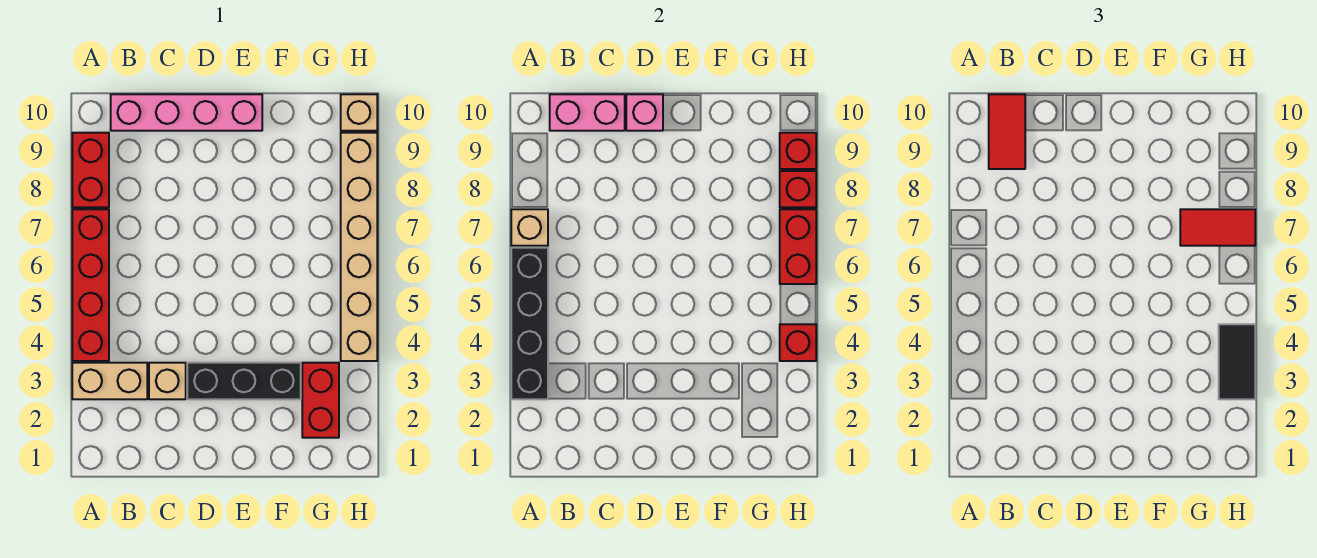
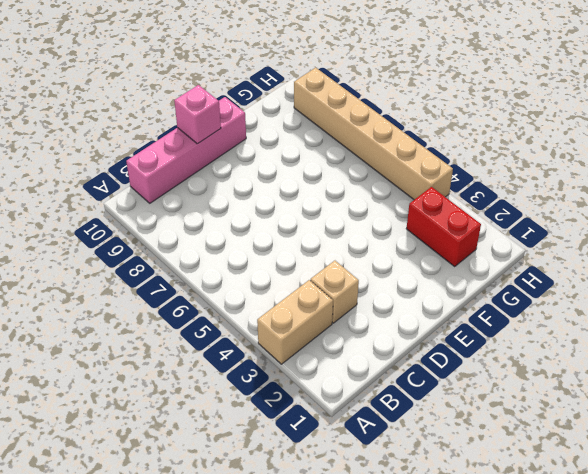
none -> red brick A4:A7 level 1
none -> red brick A8:A9 level 1
none -> black brick D3:F3 level 1

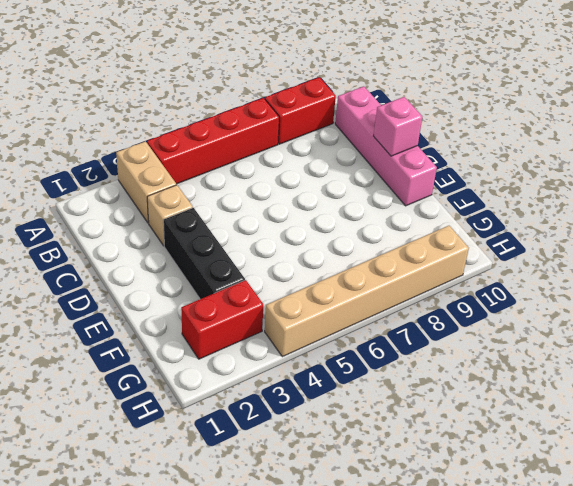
none -> tan brick H10 level 1
none -> black brick A3:A6 level 2
none -> tan brick A7 level 2

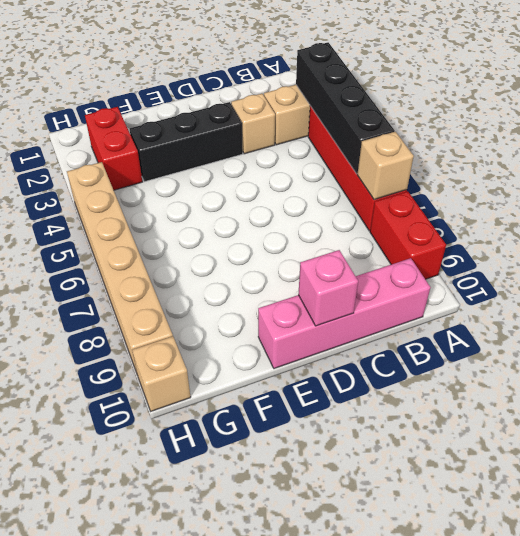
none -> pink brick B10:C10 level 2
none -> red brick H4 level 2
none -> red brick H6:H7 level 2

